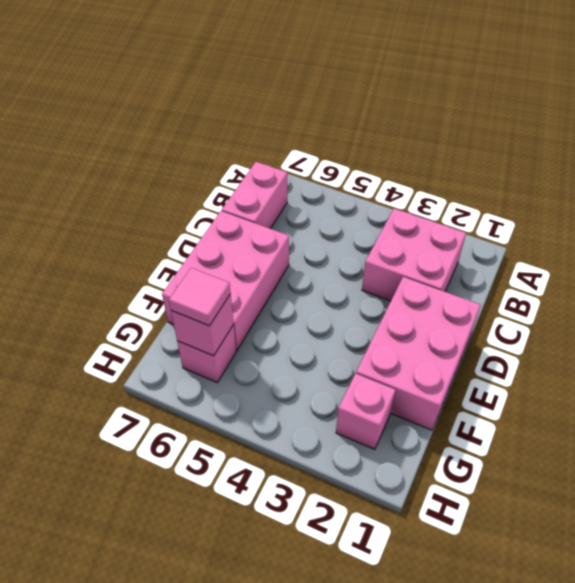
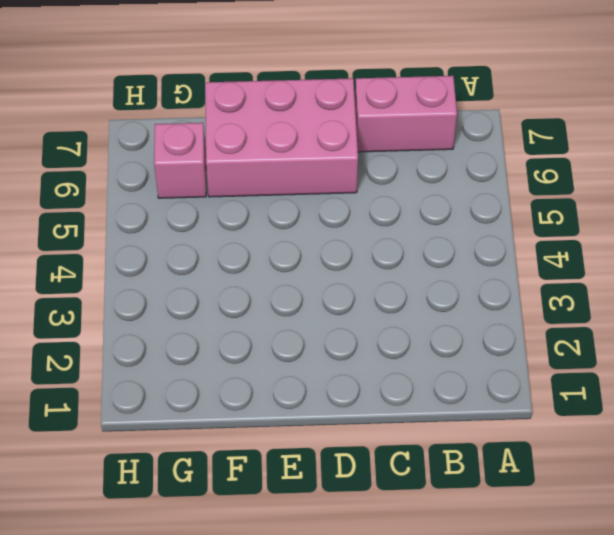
none -> pink brick B2:C3 level 1
none -> pink brick D1:F2 level 1

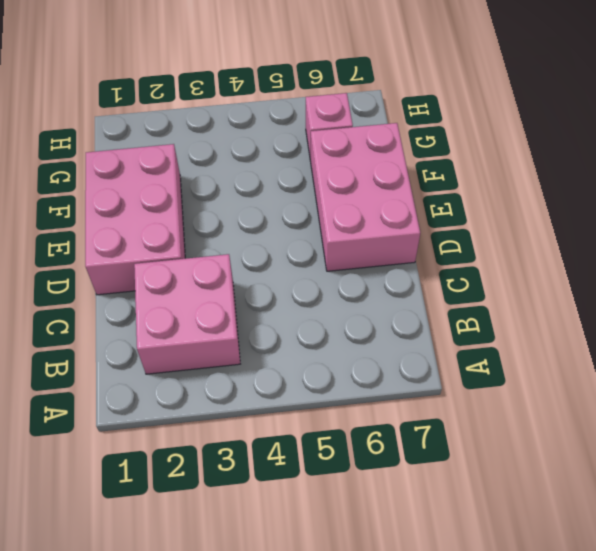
none -> pink brick B7:C7 level 1
none -> pink brick G2 level 1

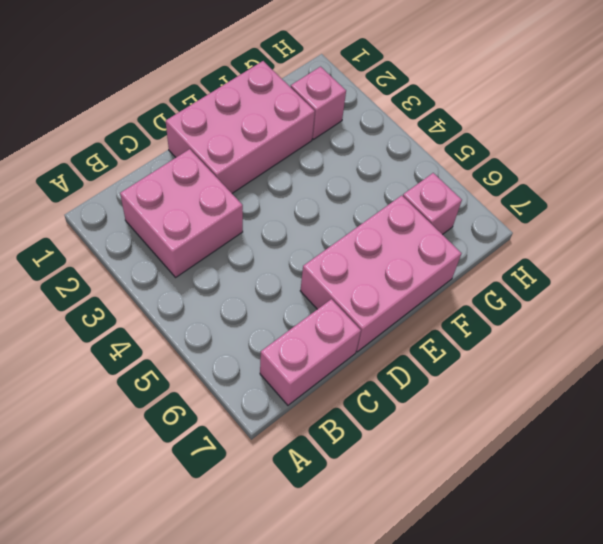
none -> pink brick G6 level 2
none -> pink tile G6 level 3

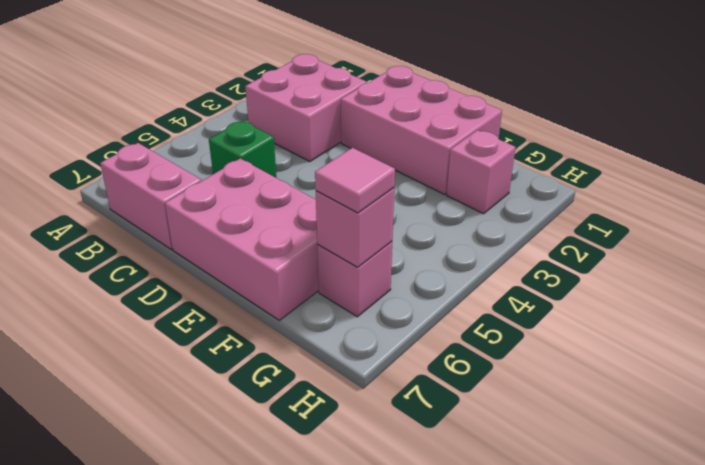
green brick C5 level 1 -> none

